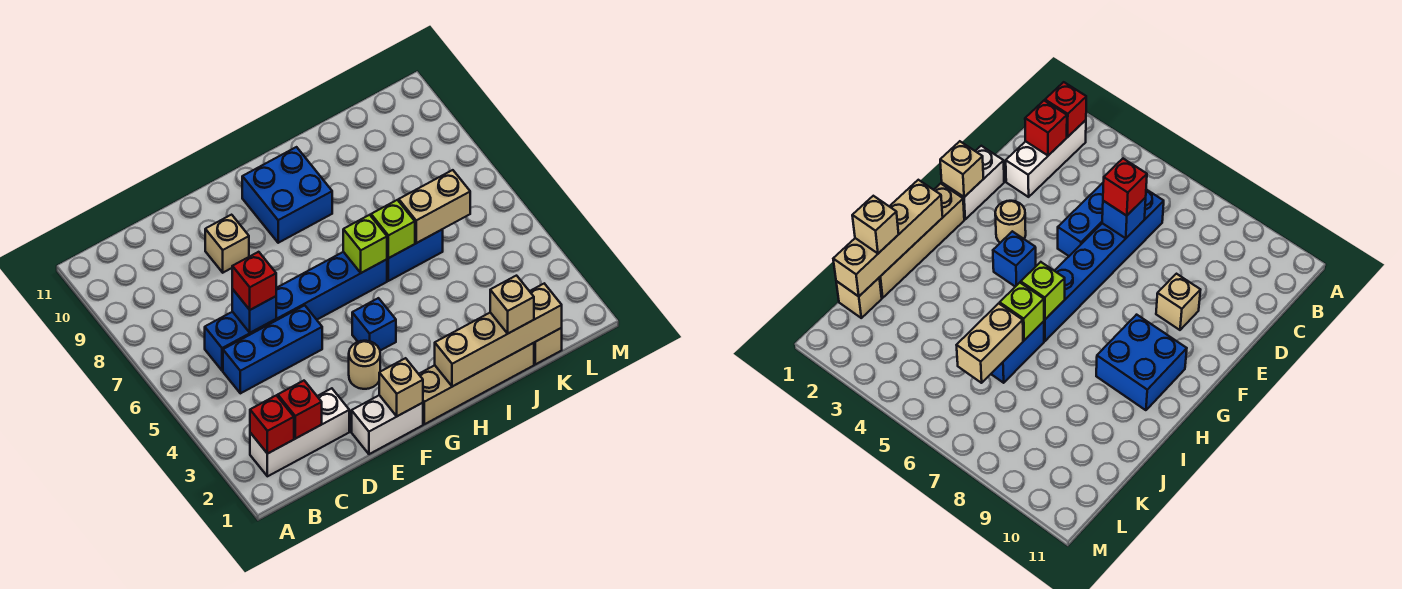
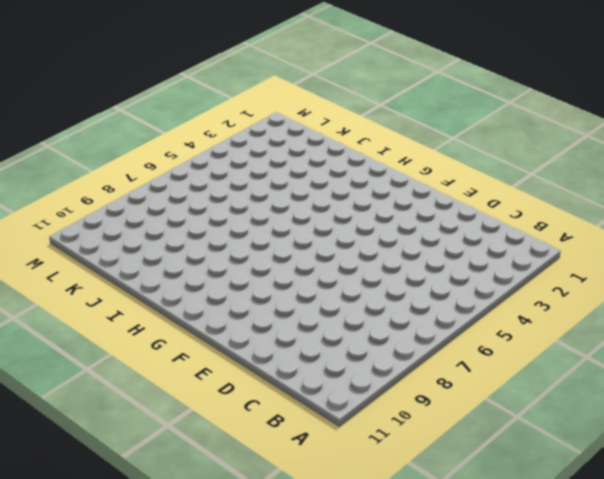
none -> white brick B2:D2 level 1
none -> blue brick C5:E5 level 1
none -> blue brick C6:H6 level 1

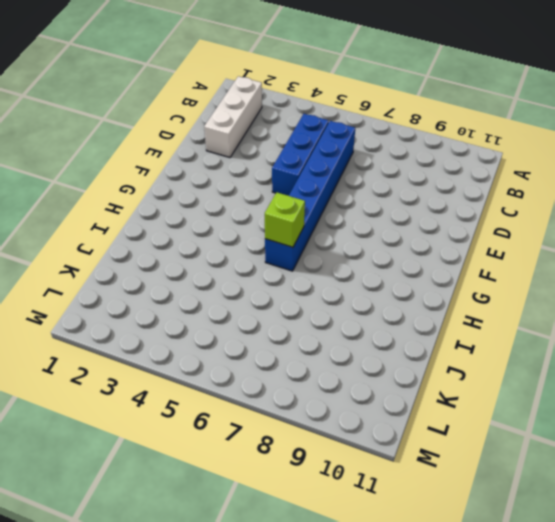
none -> white brick E1:F1 level 1
none -> tan brick E9 level 1
none -> tan round brick F3 level 1

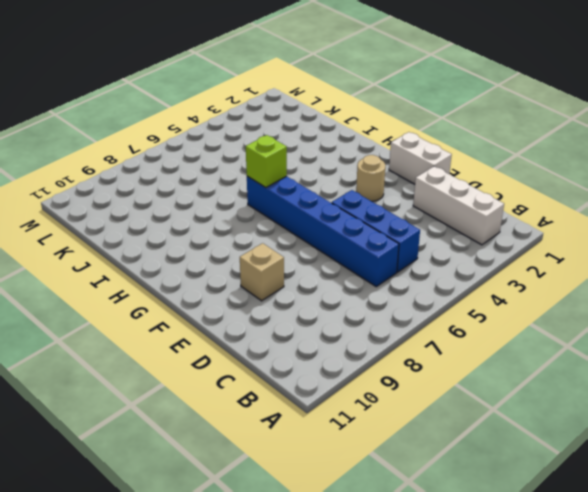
none -> tan brick G1:J1 level 1
none -> blue brick G4 level 1
none -> blue brick G9:H10 level 1

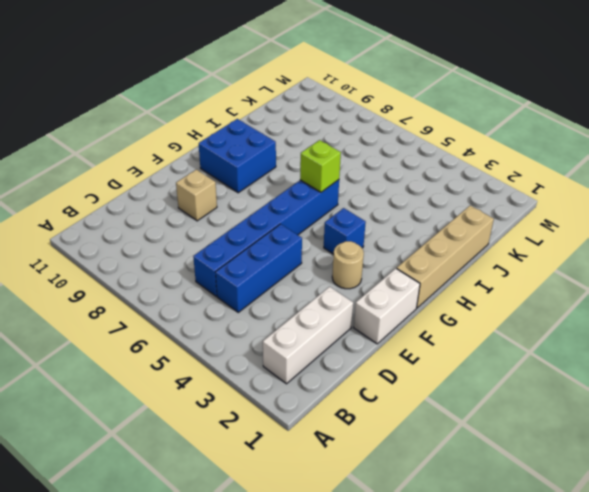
none -> blue brick I6:J6 level 1
none -> tan brick K1 level 1
none -> red brick B2 level 2

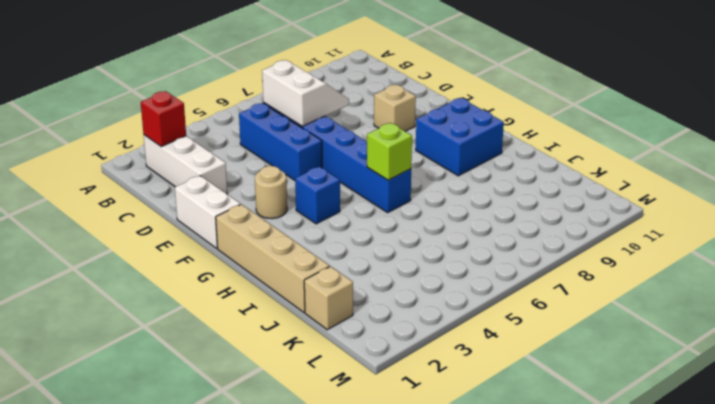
white slope C6:D7 level 2 top 6 -> blue brick D6 level 2
none -> blue brick I6:J6 level 1
none -> red brick C2 level 2
none -> tan brick F1 level 2

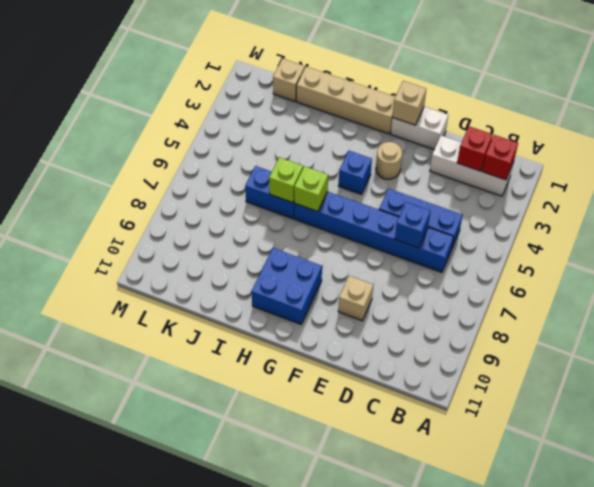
none -> tan brick H1:K1 level 2
none -> tan brick J6:K6 level 2
none -> red brick D6 level 3

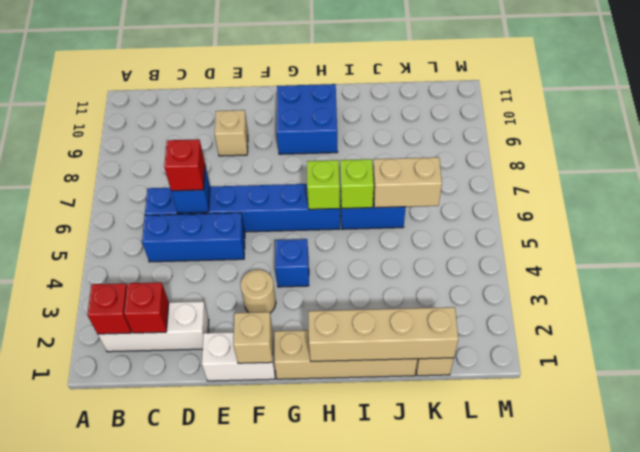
none -> tan brick J1 level 3

